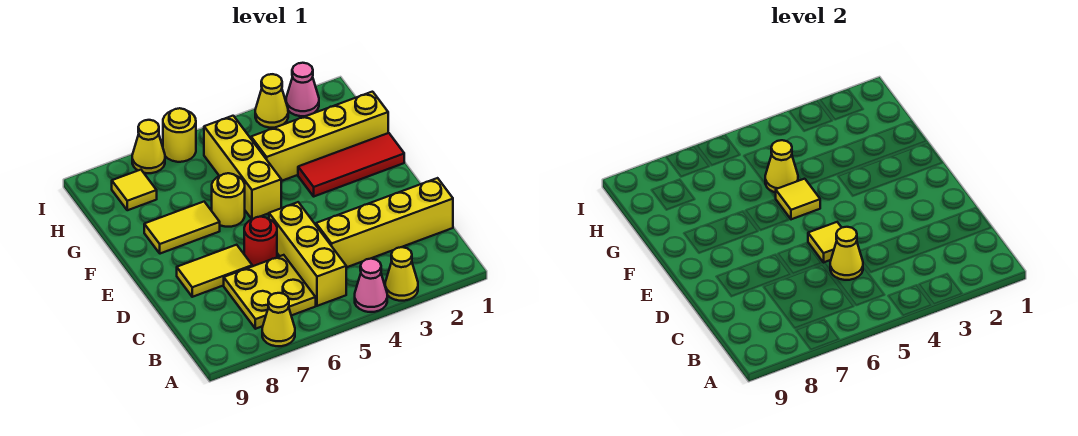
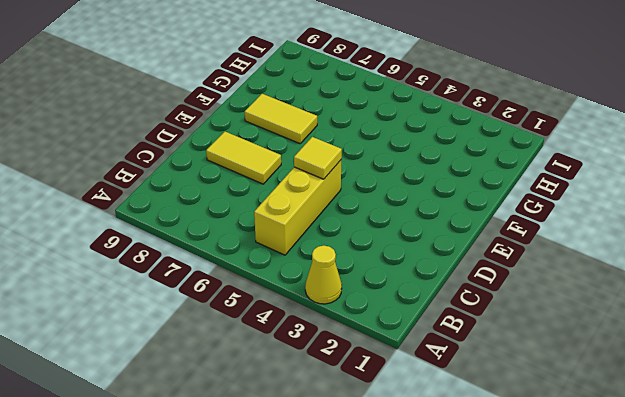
none -> pink cone A4 level 1
none -> yellow cone A7 level 1
none -> yellow plate B6:C7 level 1

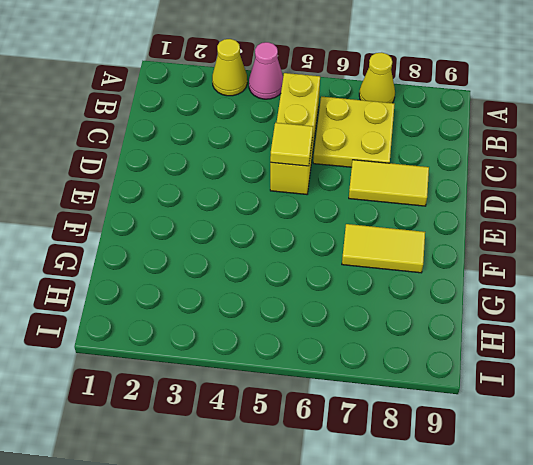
none -> yellow brick C1:C4 level 1
none -> red round brick D6 level 1
none -> red tile F1:F3 level 1

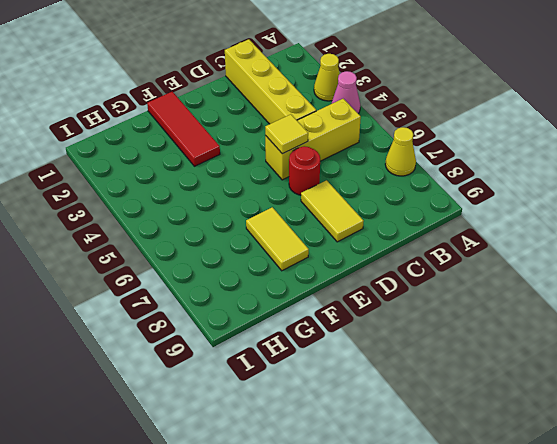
none -> yellow plate B6:C7 level 1
none -> yellow brick F5:H5 level 1
none -> yellow round brick F6 level 1

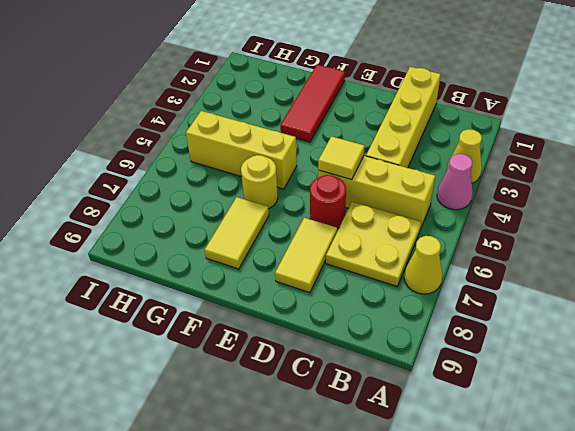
none -> yellow brick G1:G4 level 1
none -> yellow tile H8 level 1
none -> pink cone I2 level 1

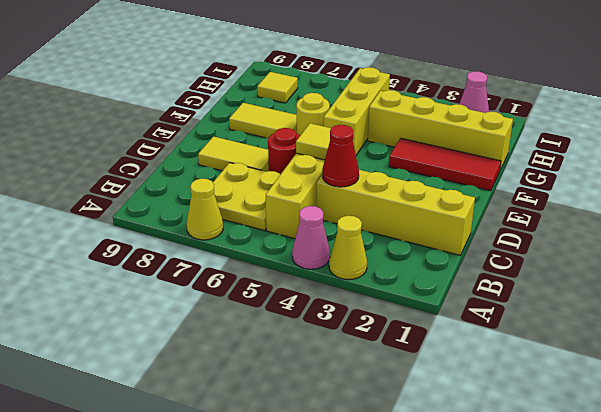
red cone C4 level 2 -> none
none -> yellow cone I3 level 1
none -> yellow round brick I6 level 1
none -> yellow cone I7 level 1

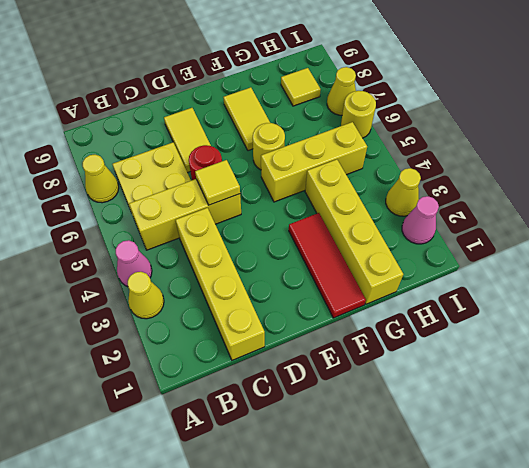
none -> yellow cone C5 level 2
none -> yellow tile F5 level 2
none -> yellow cone G5 level 2

